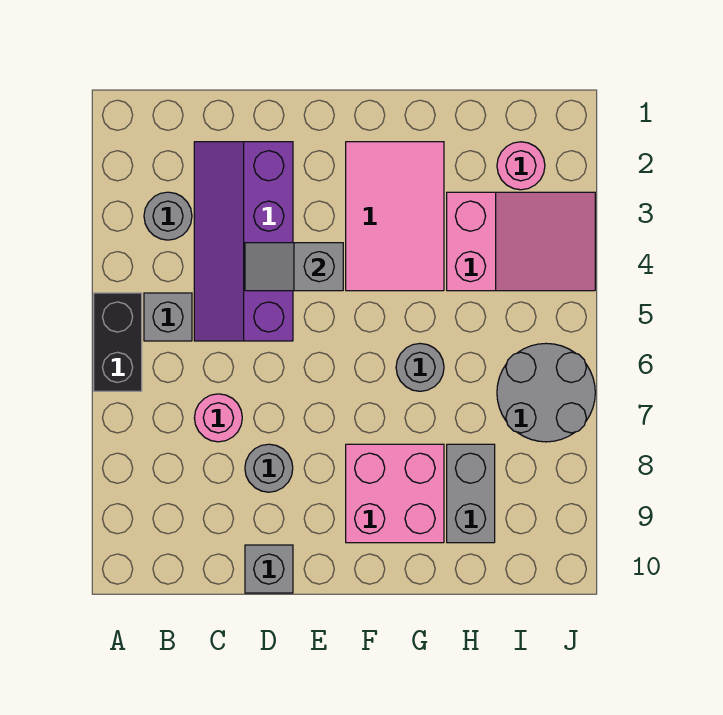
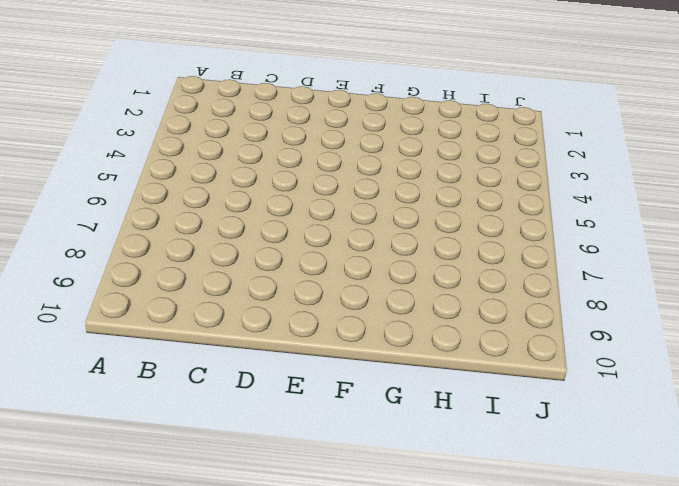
none -> black brick A5:A6 level 1
none -> grey round brick B3 level 1
none -> grey brick B5 level 1

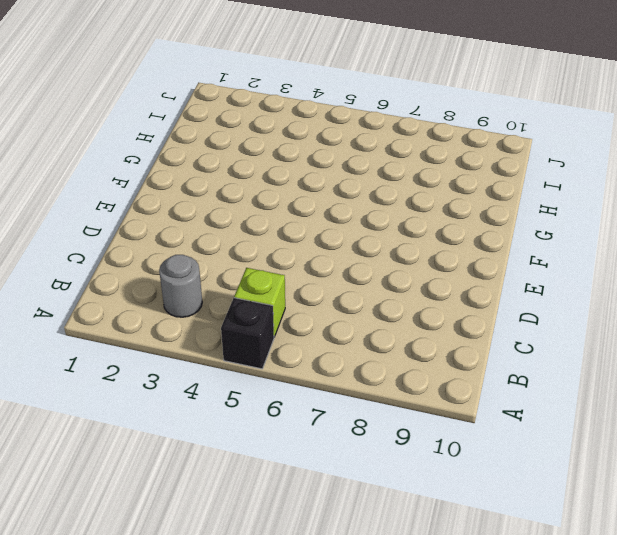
black brick A5 level 1 -> black brick A5:A6 level 1
lime brick B5 level 1 -> grey brick B5 level 1
none -> purple slope C2:D5 level 1 top D
none -> pink round brick C7 level 1
none -> grey round brick D8 level 1

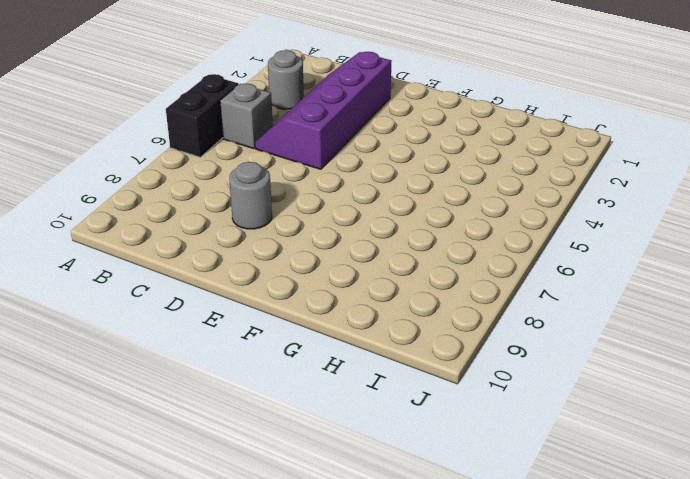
none -> pink round brick C7 level 1
none -> grey brick D10 level 1
none -> pink tile F2:G4 level 1

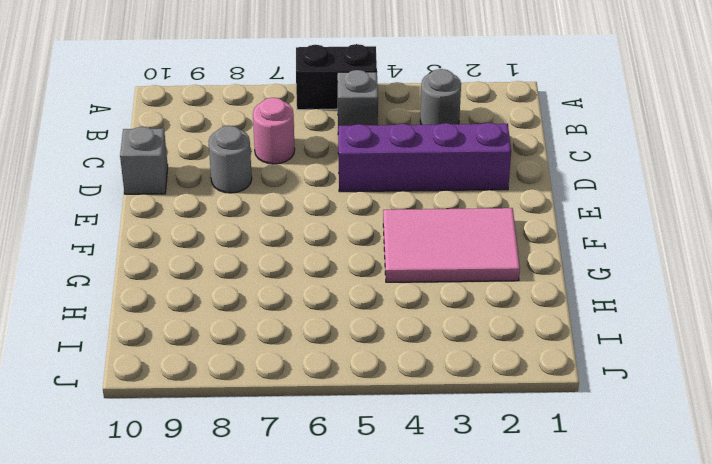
none -> pink brick F8:G9 level 1
none -> grey round brick G6 level 1
none -> pink slope H3:J4 level 1 top H

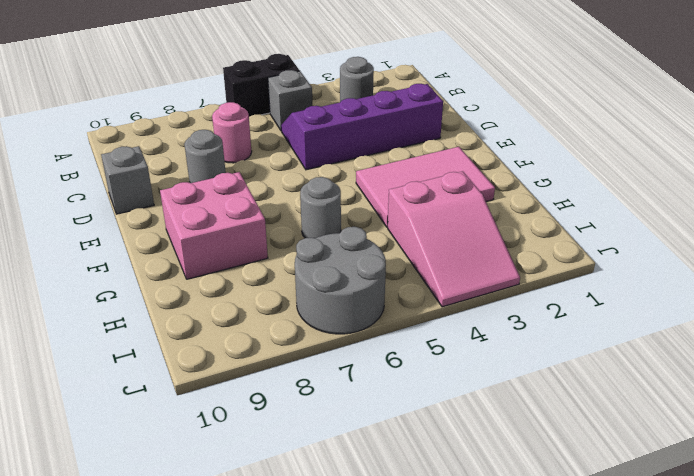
none -> grey brick H8:H9 level 1
none -> pink round brick I2 level 1
none -> grey slope D4:E4 level 2 top E

